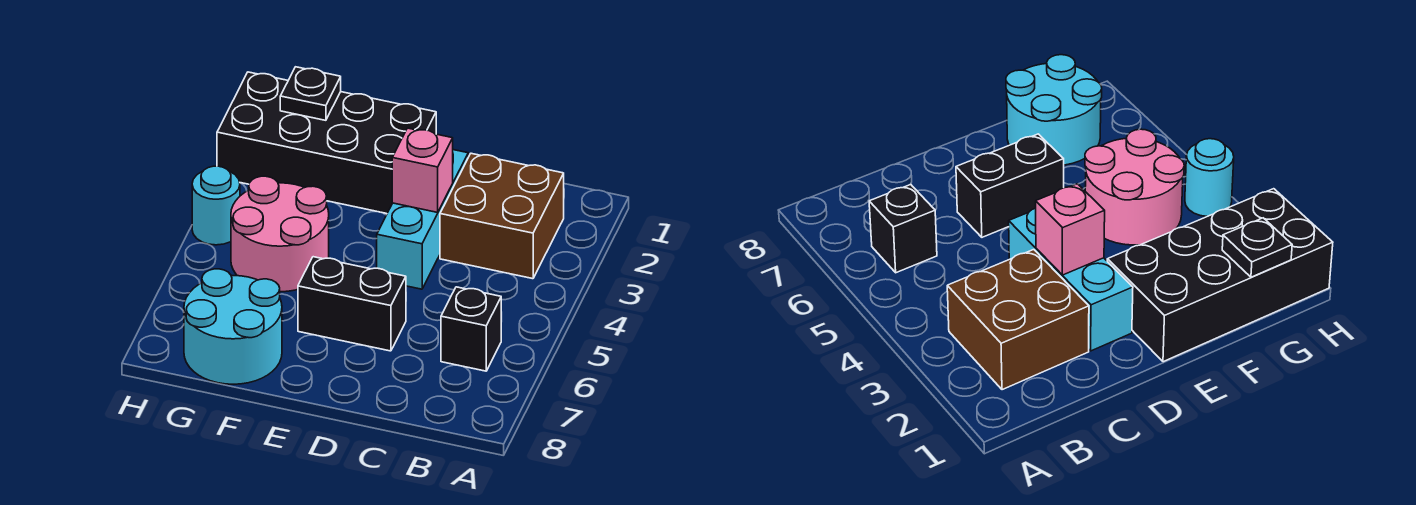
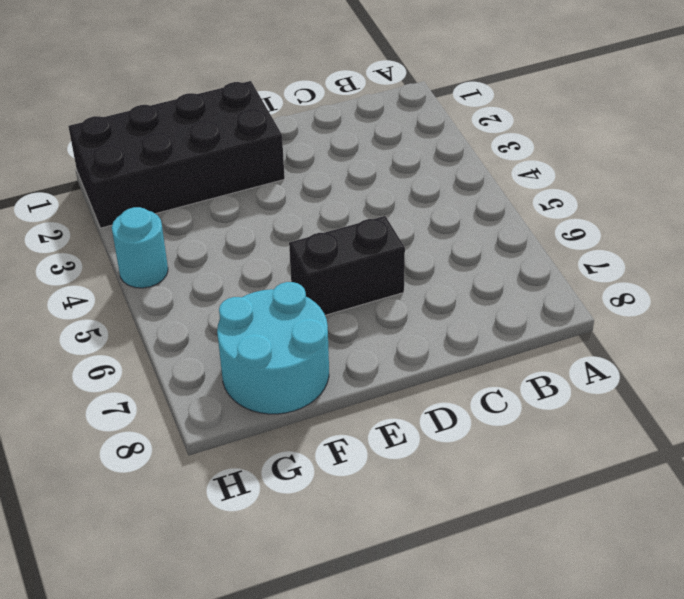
none -> brown brick B2:C3 level 1
none -> black brick B6 level 1

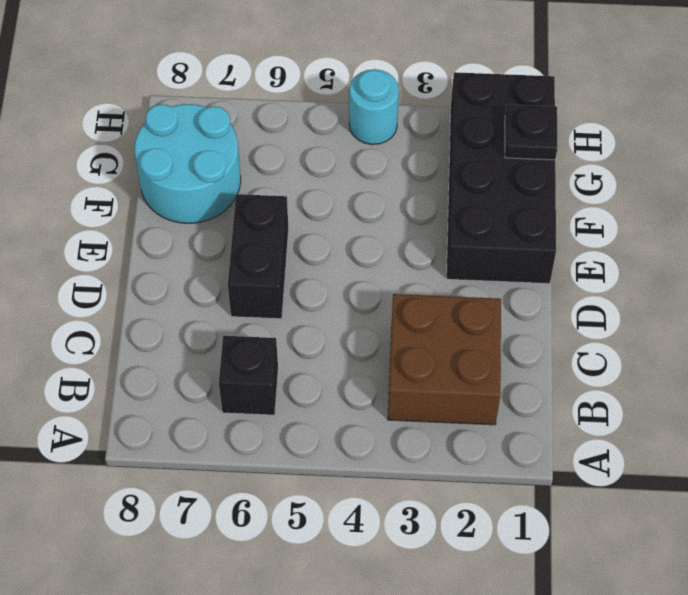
none -> cyan brick D2:D4 level 1
none -> pink round brick F4:G5 level 1

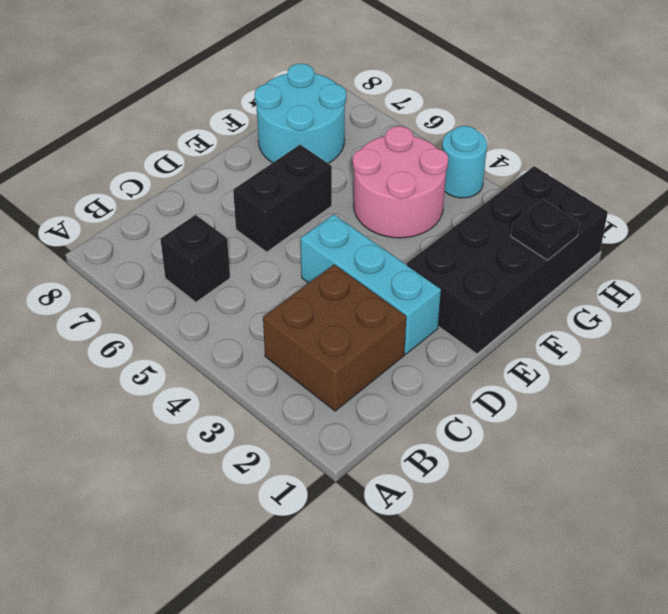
none -> pink brick D3 level 2

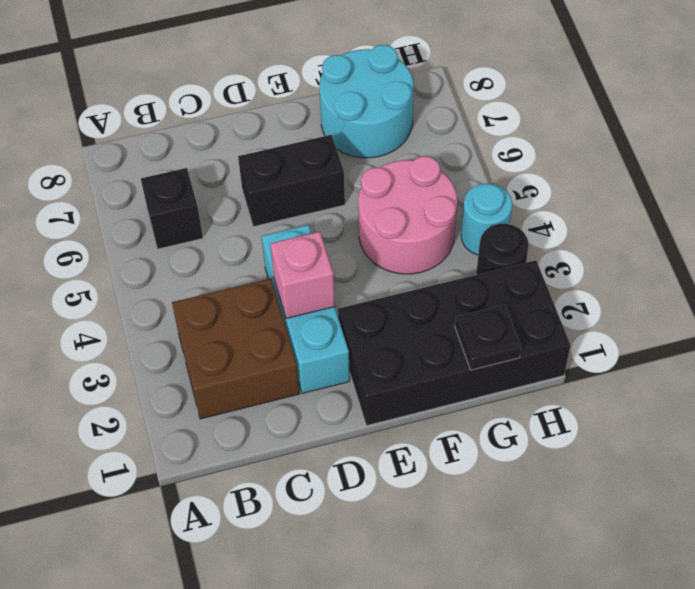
black round brick H3 level 1 -> none

